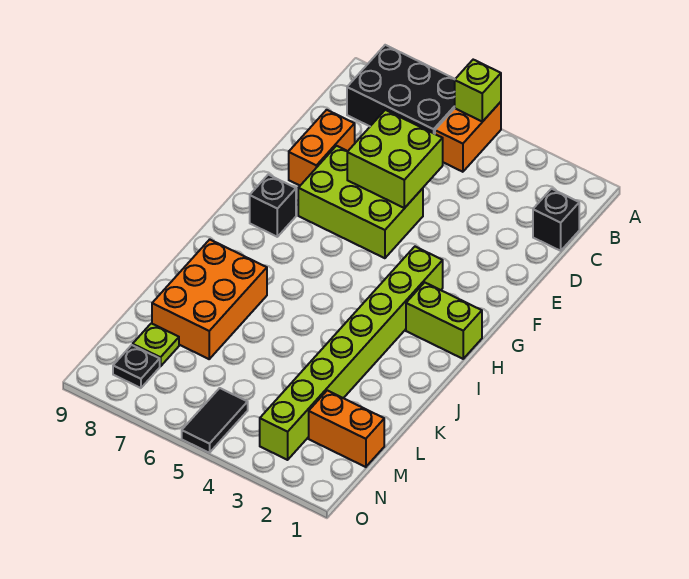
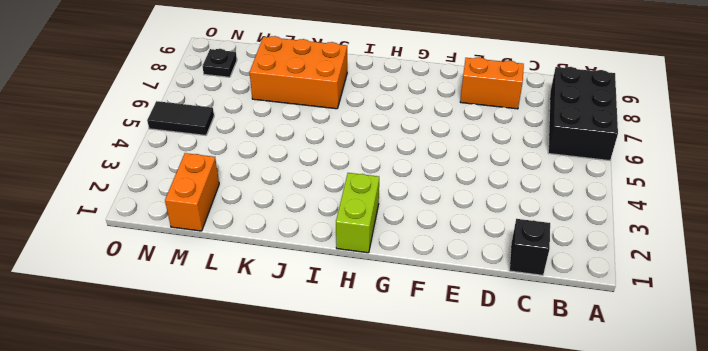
none -> orange brick A5:B5 level 1
none -> lime brick E5:F7 level 1
none -> lime brick G3:N3 level 1

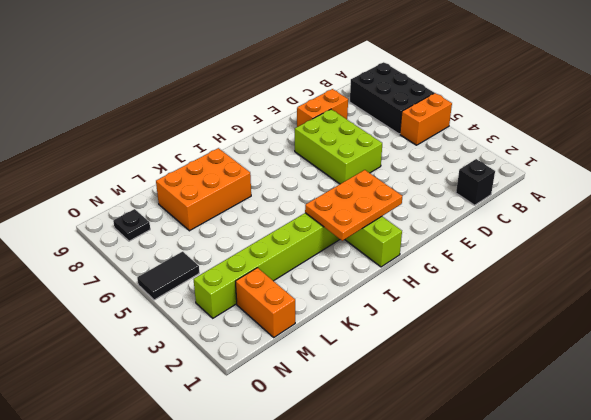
orange plate G2:I3 level 2 -> none
none -> black brick G8 level 1
none -> lime plate M8 level 1
none -> lime brick A5 level 2

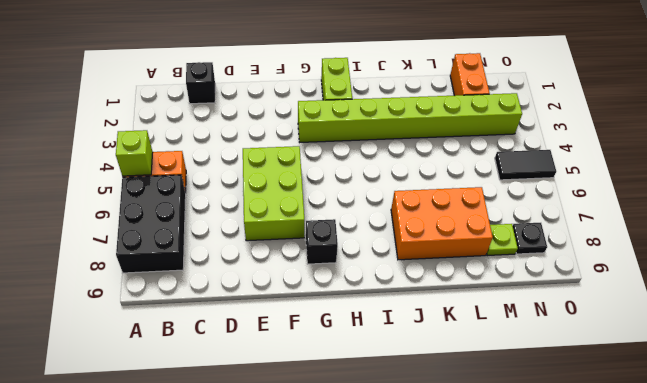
none -> orange brick D8:E8 level 1
none -> lime brick D5:E6 level 2

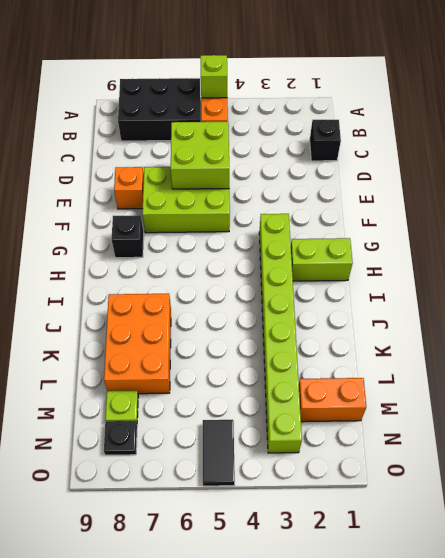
orange brick E8 level 1 -> orange brick D8:E8 level 1

